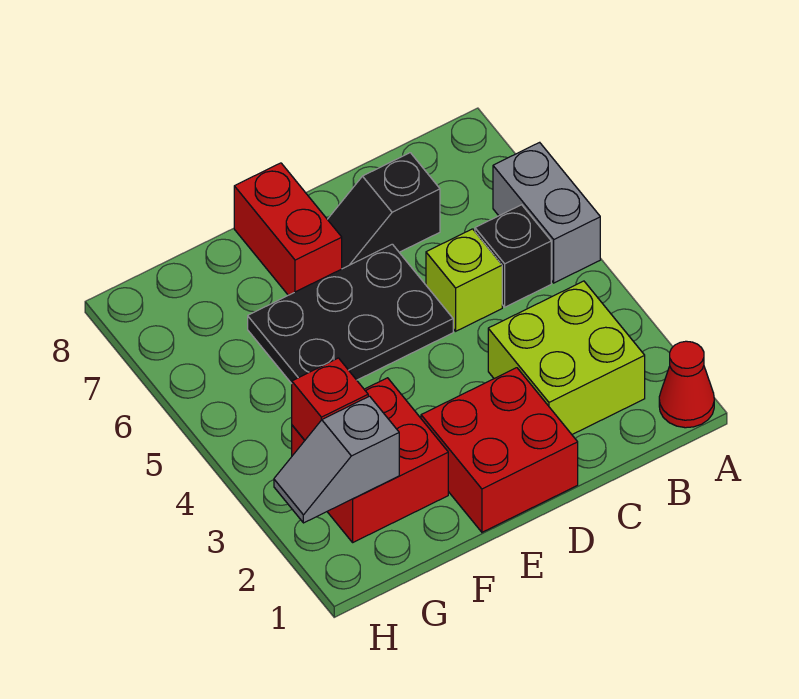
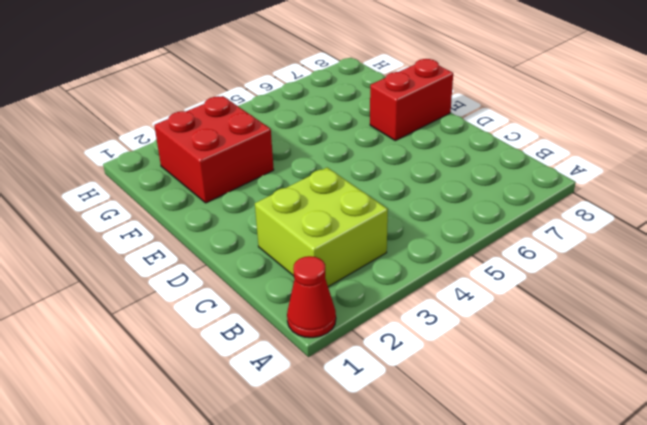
none -> grey brick A5:A6 level 1
none -> black brick B5 level 1
none -> lime brick C5 level 1

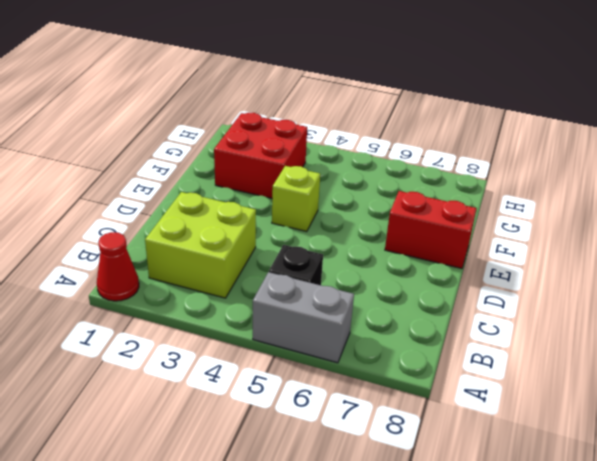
lime brick E4 level 1 -> lime brick C5 level 1
none -> black slope C7:D7 level 1 top C
none -> red brick D1:E2 level 1
none -> black plate D5:F6 level 1

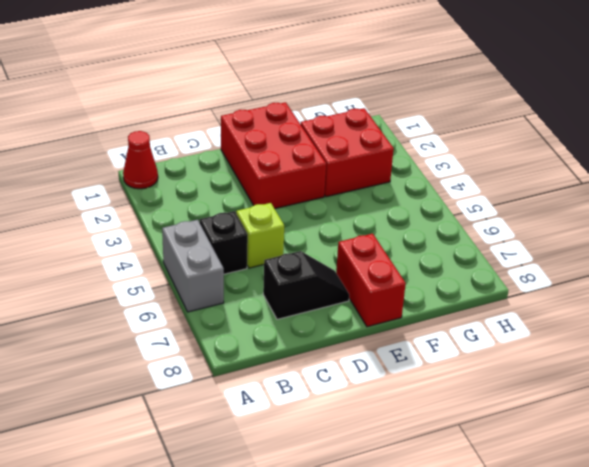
red brick D1:E3 level 1 -> red brick D1:E2 level 1
none -> lime brick B2:C3 level 1
none -> black plate D5:F6 level 1
none -> grey slope G2:H2 level 2 top G

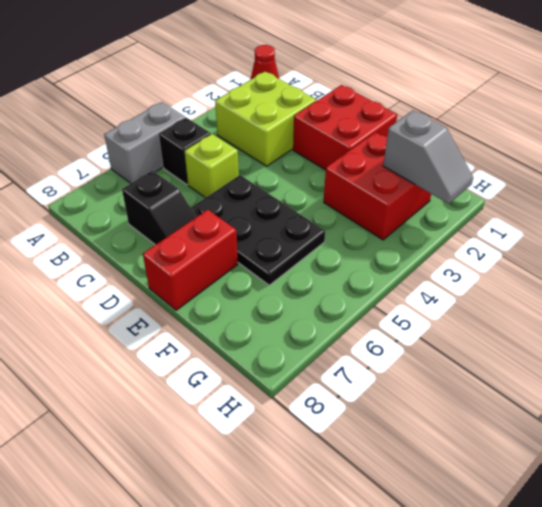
none -> red brick G3 level 2

